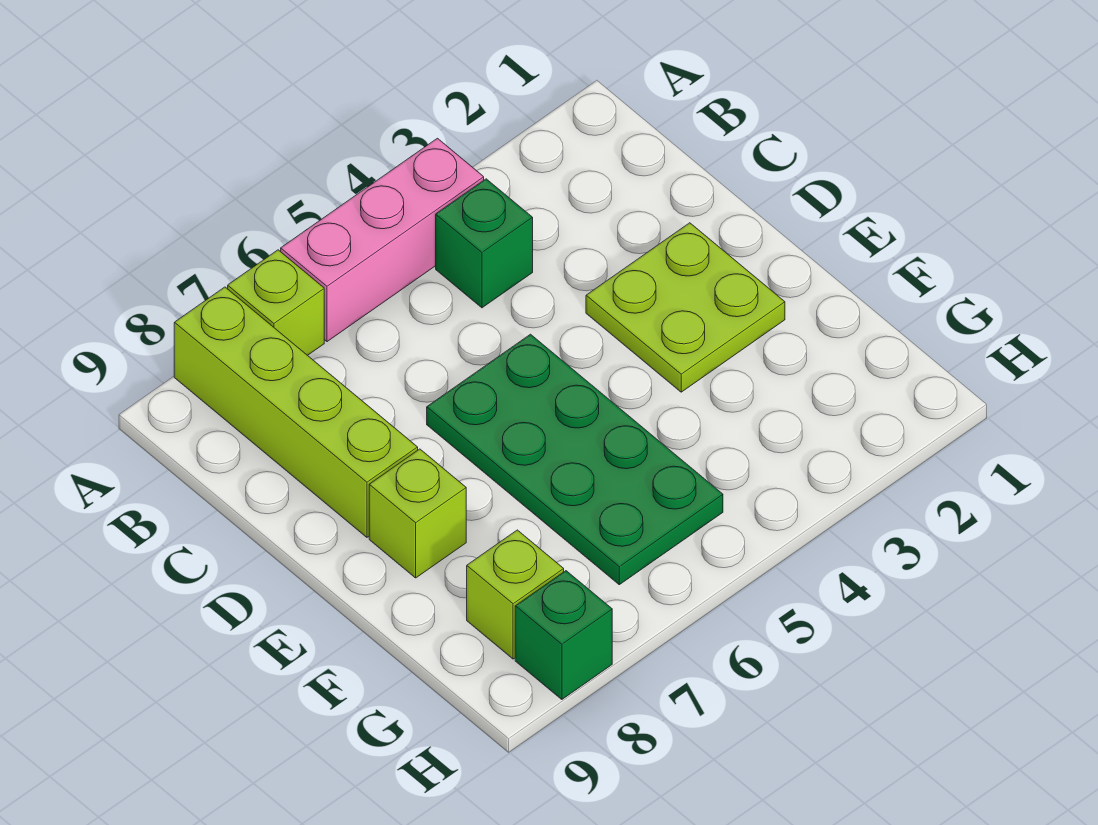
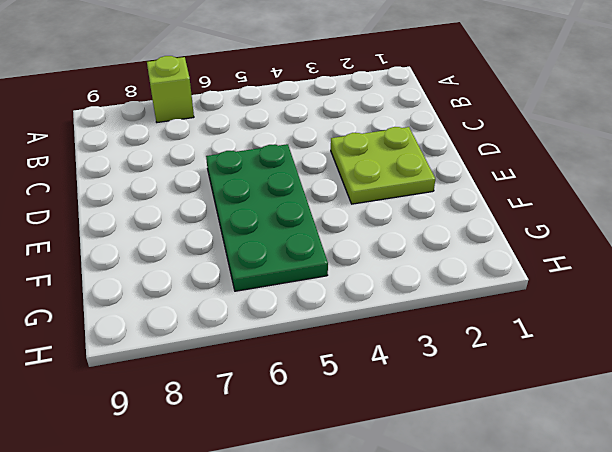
none -> pink brick A4:A6 level 1
none -> lime brick A8:D8 level 1

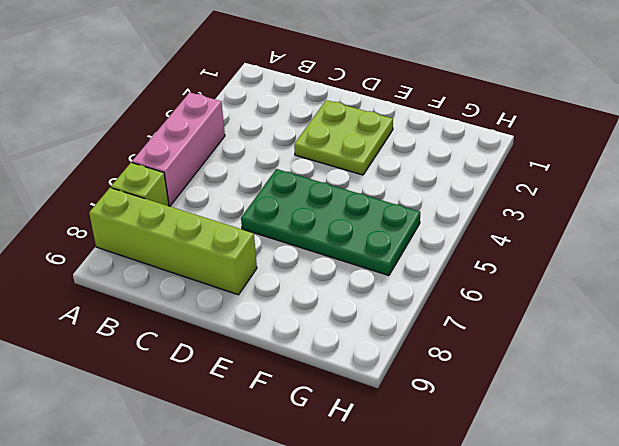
none -> green brick B4 level 1
none -> lime brick E8 level 1

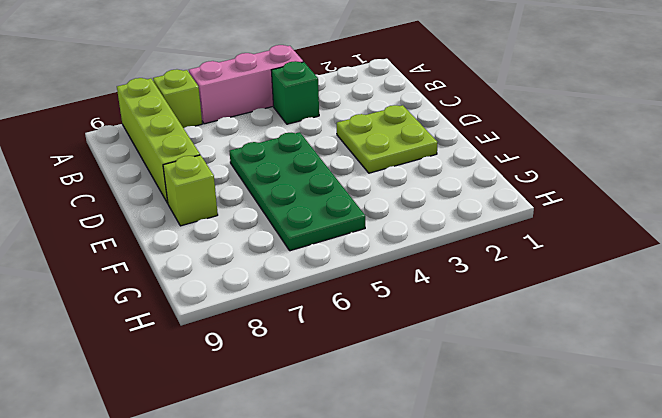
none -> lime brick G8 level 1
none -> green brick H8 level 1

